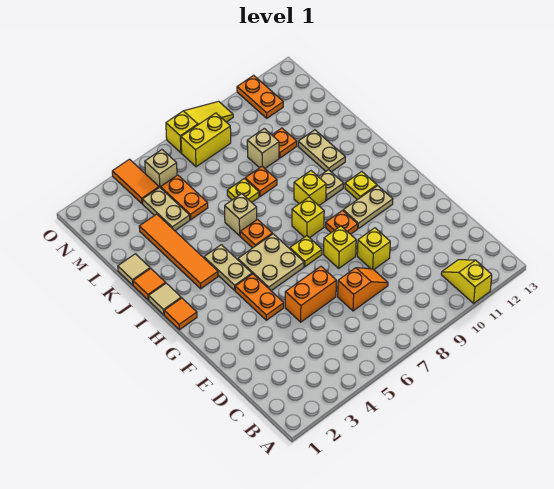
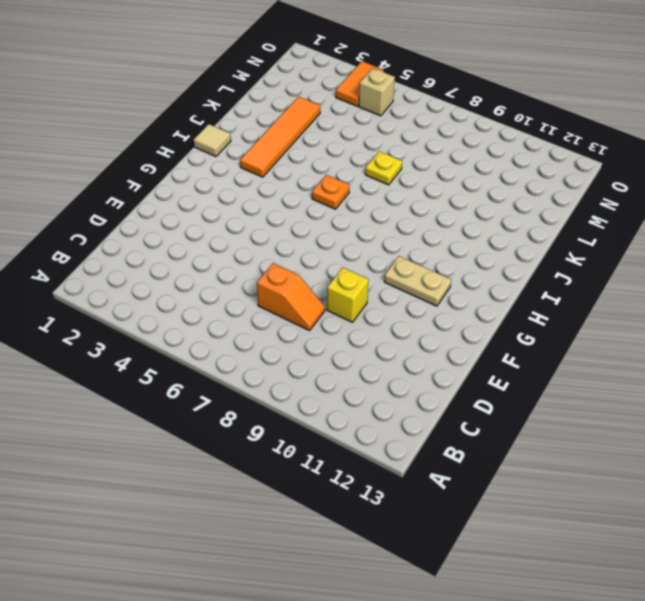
none -> yellow slope A11:B11 level 1 top A
none -> orange brick E5:E6 level 1
none -> orange plate F4:G4 level 1
none -> yellow brick F8 level 1

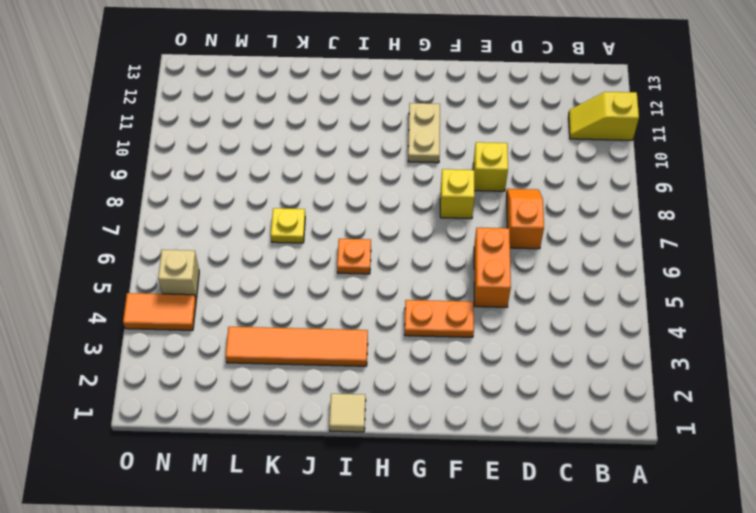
none -> tan plate G5:H6 level 1
none -> yellow plate G7 level 1
none -> orange plate G9 level 1
none -> orange tile H1 level 1

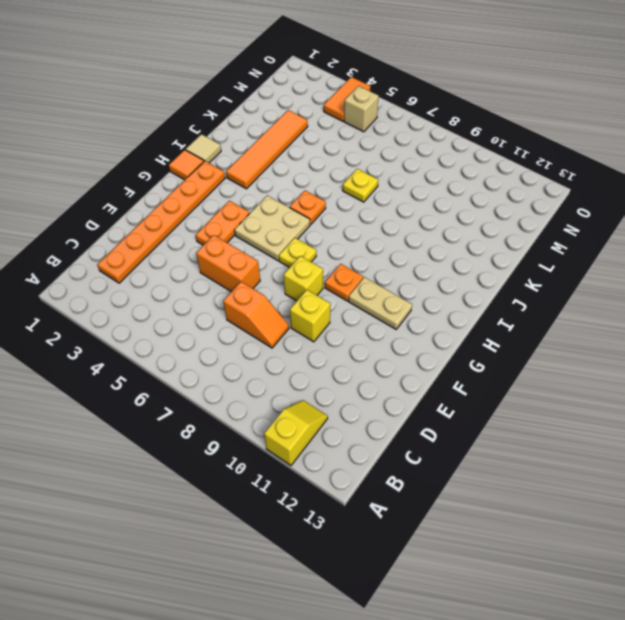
orange plate C2:H2 level 1 -> none
none -> tan plate H4:I4 level 1
none -> yellow brick H8 level 1
none -> yellow plate H11 level 1
none -> yellow brick I9 level 1

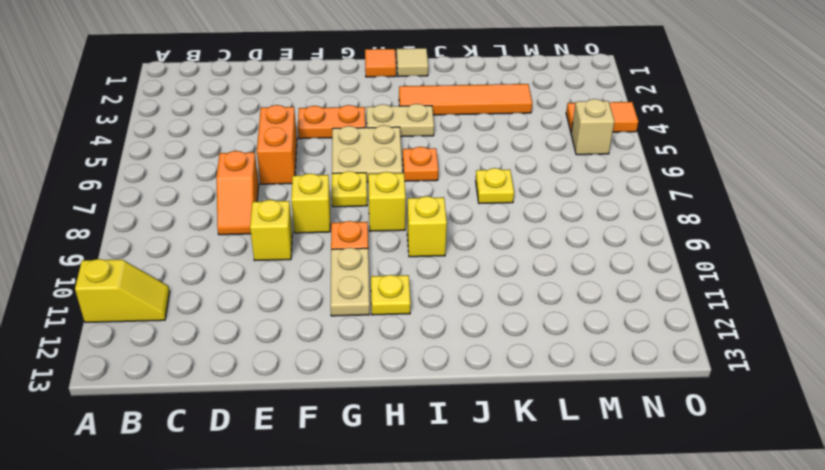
none -> tan plate I10 level 1
none -> orange tile J1 level 1
none -> tan brick J6 level 1
none -> tan plate J11:K11 level 1

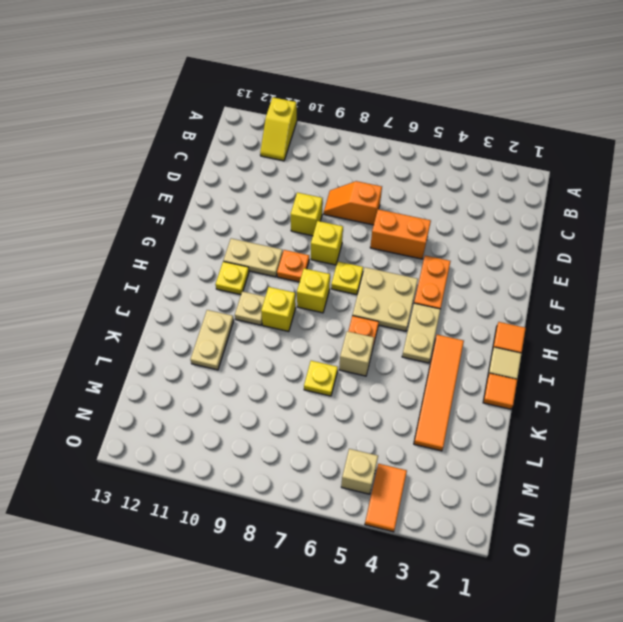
none -> tan tile K1 level 1
none -> orange plate K8 level 1
none -> tan plate L4:M4 level 1
none -> orange plate L5:M5 level 1

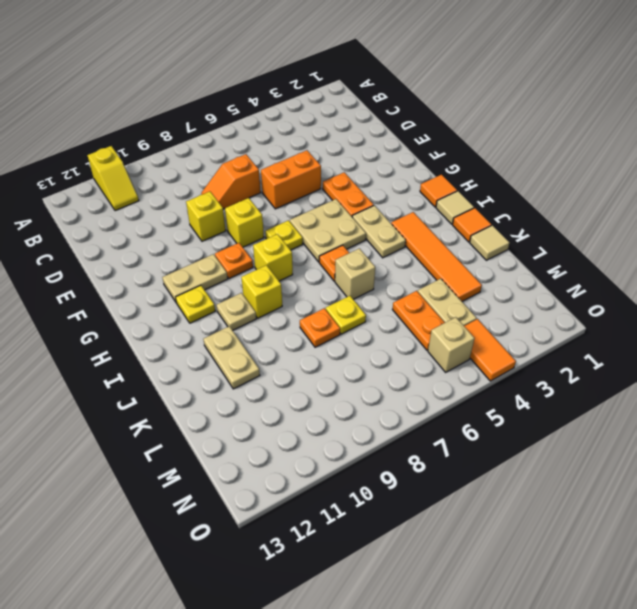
none -> tan brick L9 level 1
none -> orange plate L10 level 1
none -> yellow brick N7:N8 level 1
none -> orange plate N11:O11 level 1

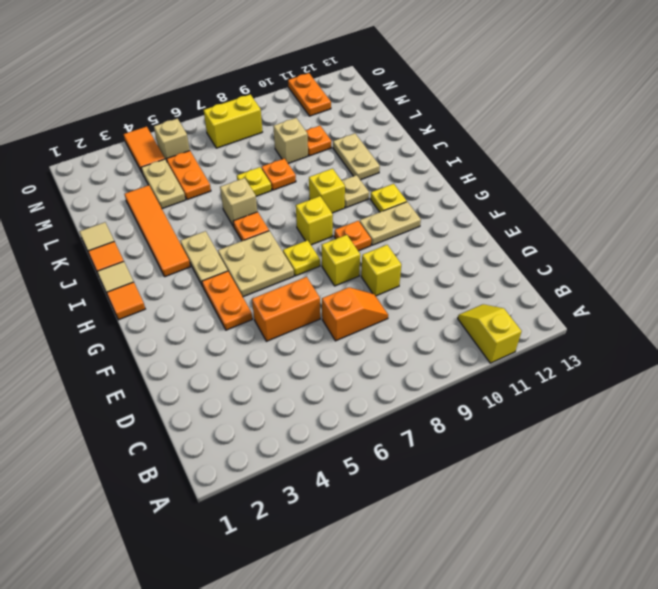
none -> yellow slope O7:O9 level 1 top 7

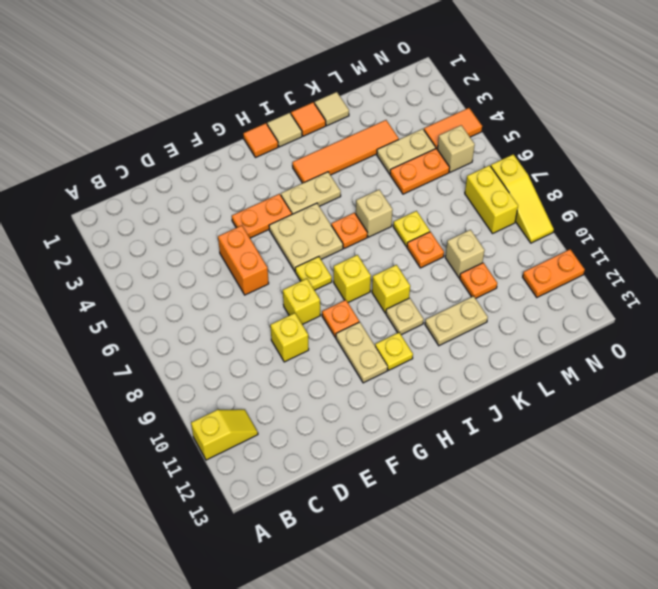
none -> orange slope D7:D8 level 1 top 7

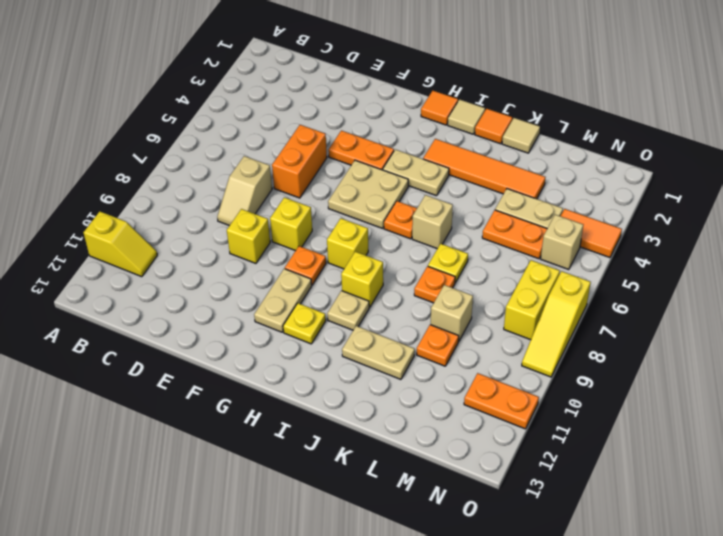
tan slope D7:D8 level 1 top 7 -> orange slope D7:D8 level 1 top 7
none -> yellow plate G7 level 1

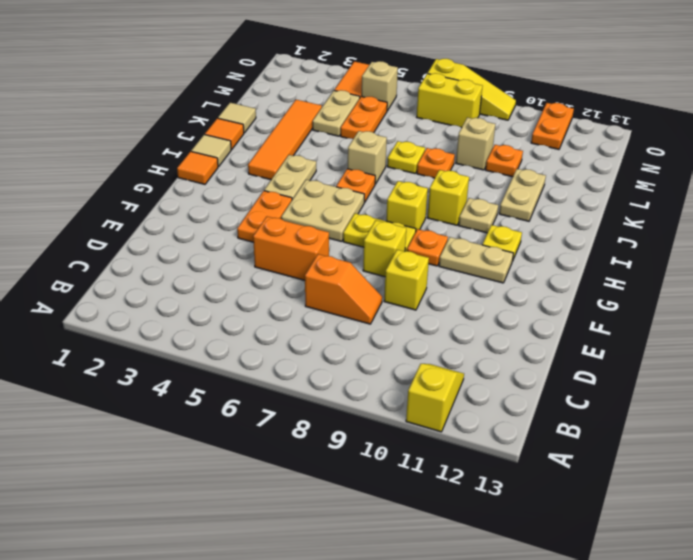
yellow plate G7:G8 level 1 -> yellow plate G7 level 1

